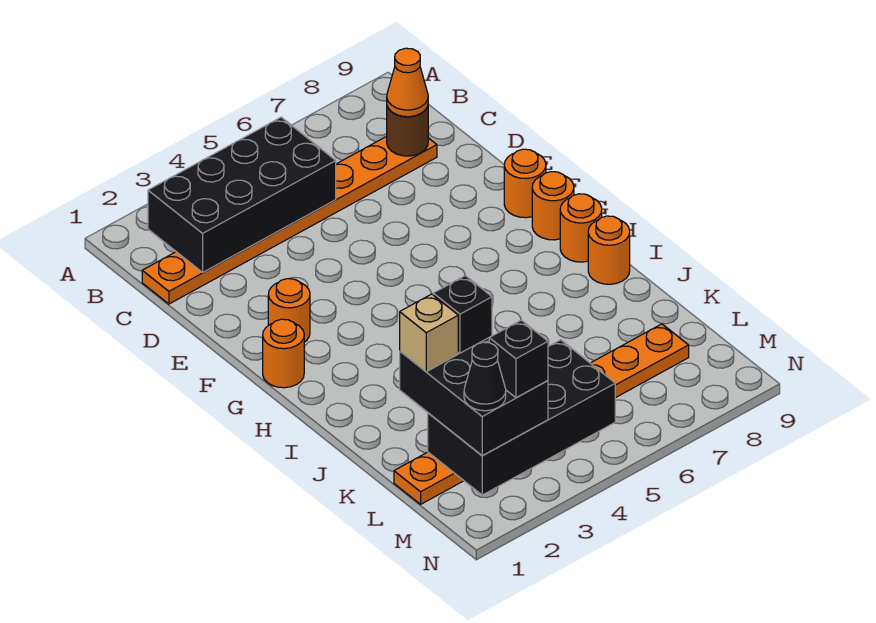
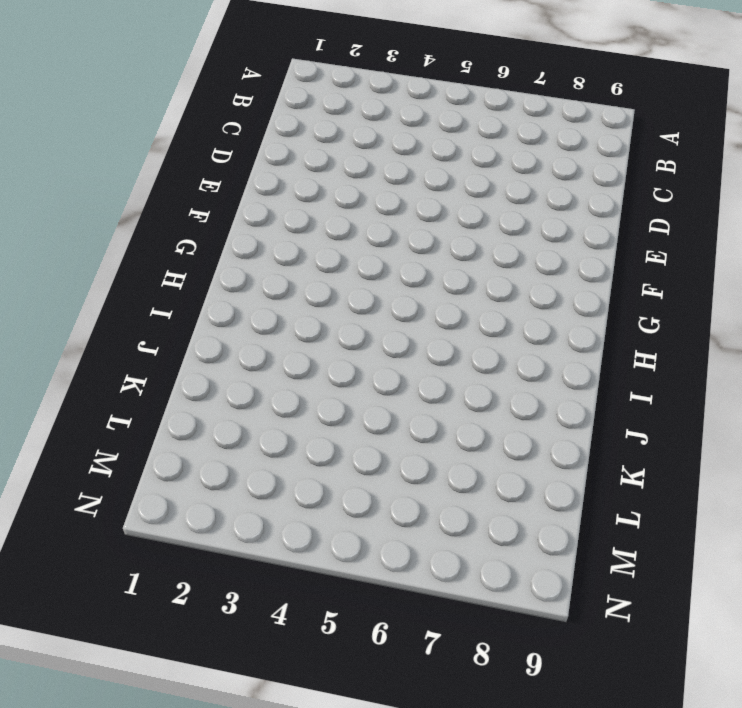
none -> orange plate C1:C8 level 1
none -> orange round brick F2 level 1
none -> orange round brick F9 level 1

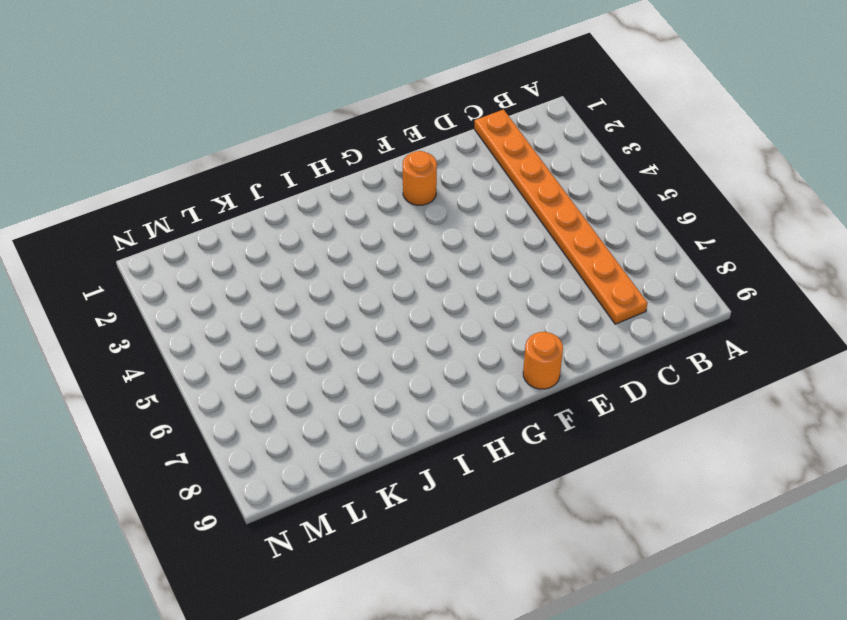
none -> orange round brick G1 level 1
none -> orange round brick G9 level 1
none -> orange round brick H9 level 1

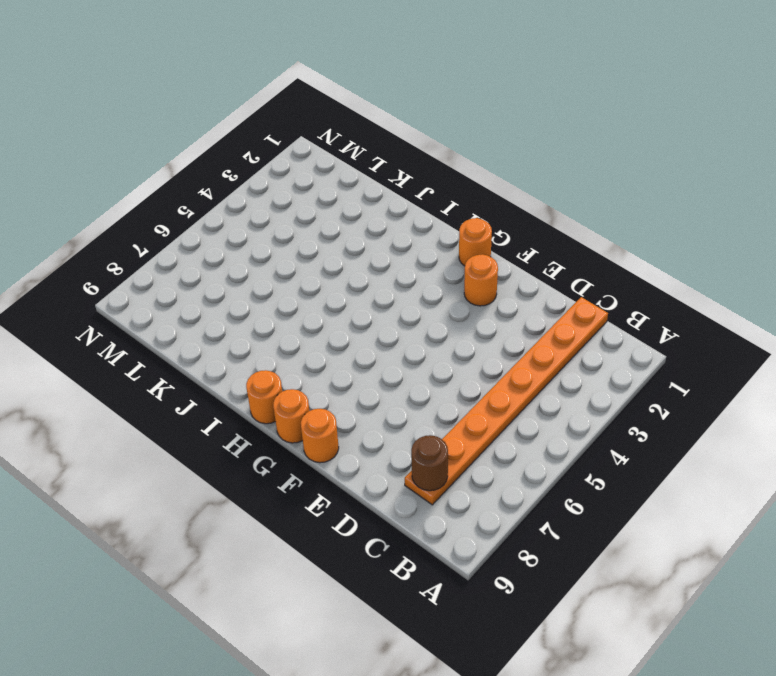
none -> orange round brick I9 level 1
none -> orange plate L1:L8 level 1
none -> black brick B2:C5 level 2

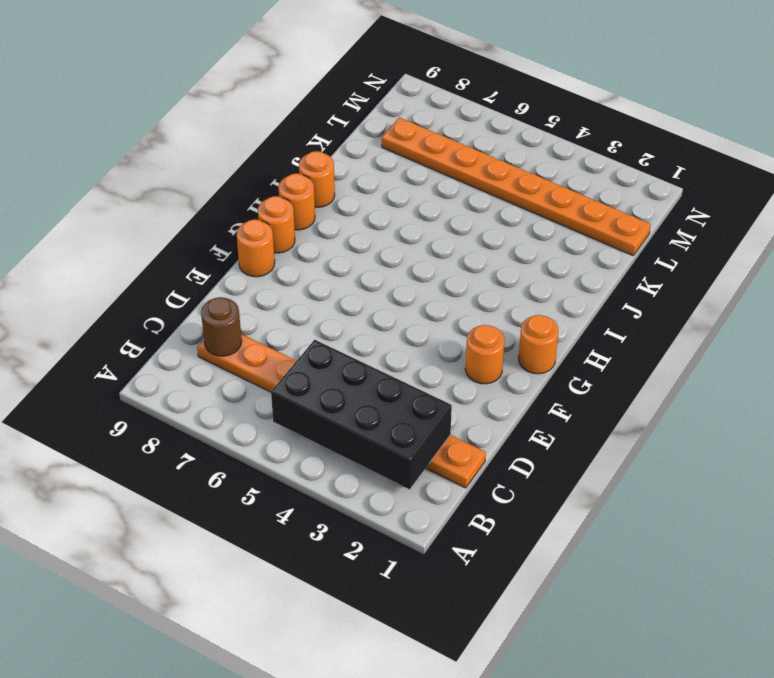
none -> black brick L2:M5 level 2
none -> orange cone C8 level 3
none -> black brick K2:M3 level 3

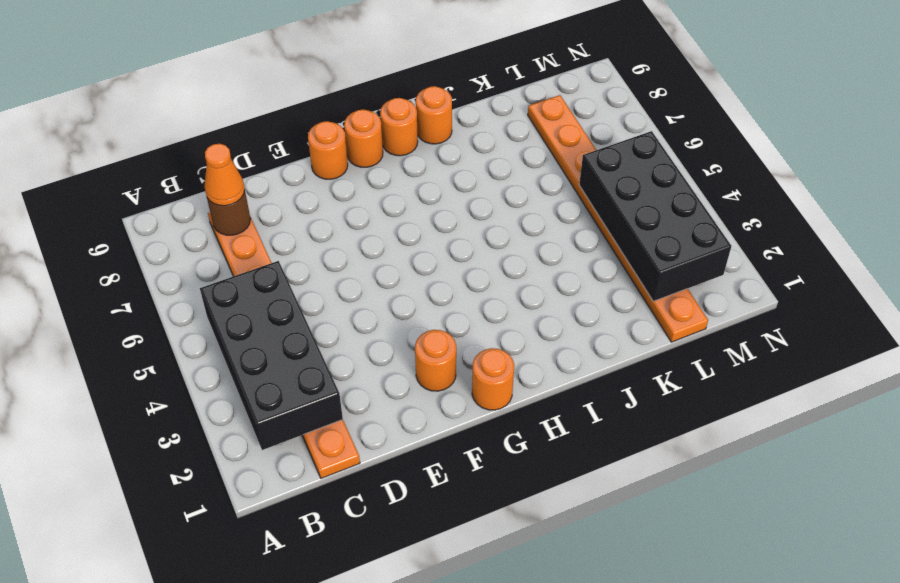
none -> black brick K2:M3 level 3
none -> tan brick K2 level 4
none -> black brick K3 level 4

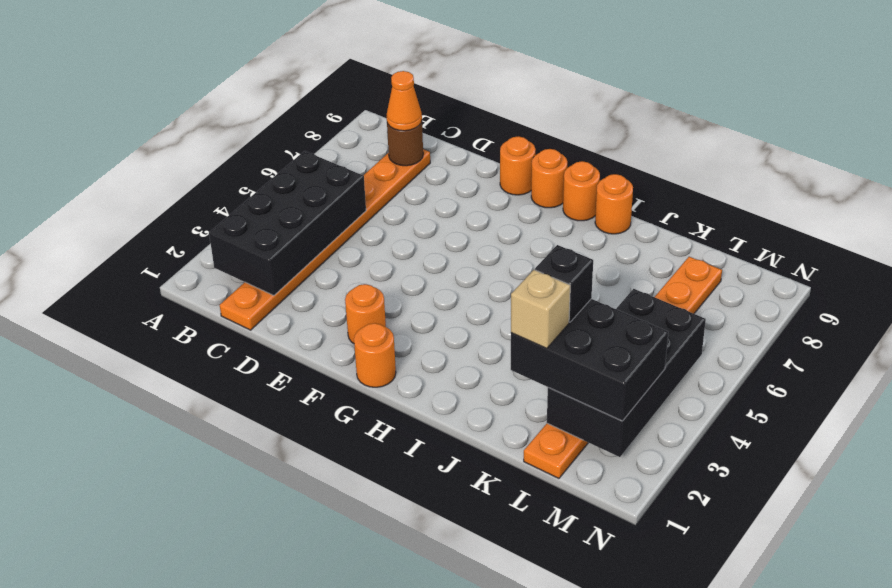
none -> black cone M2 level 4
none -> black brick M3 level 4

